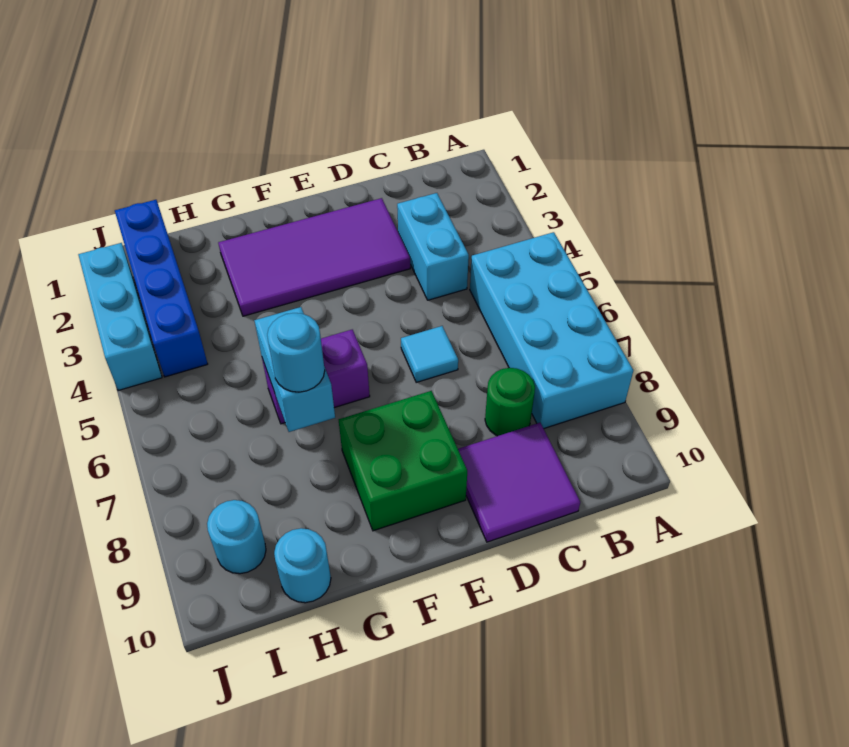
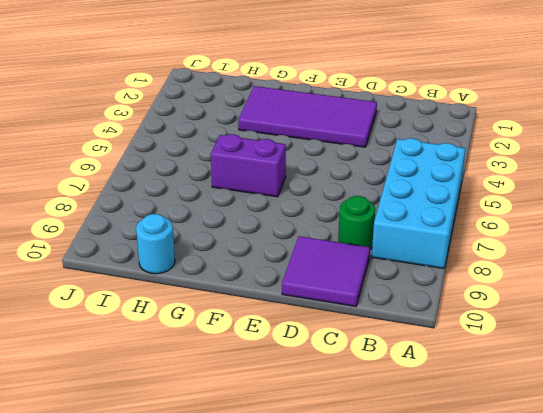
none -> cyan brick C3:C4 level 1
none -> cyan tile D6 level 1
none -> green brick E8:F9 level 1

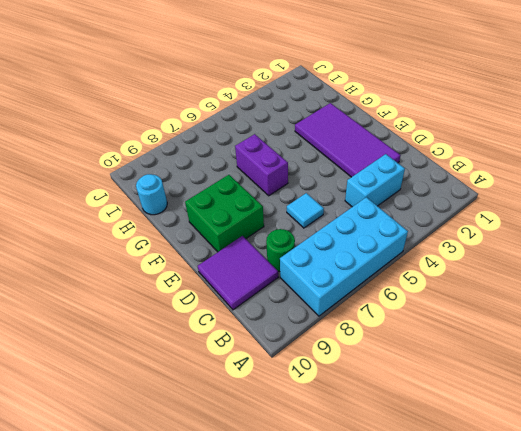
none -> blue brick I1:I4 level 1
none -> cyan round brick I9 level 1
none -> cyan brick J2:J4 level 1

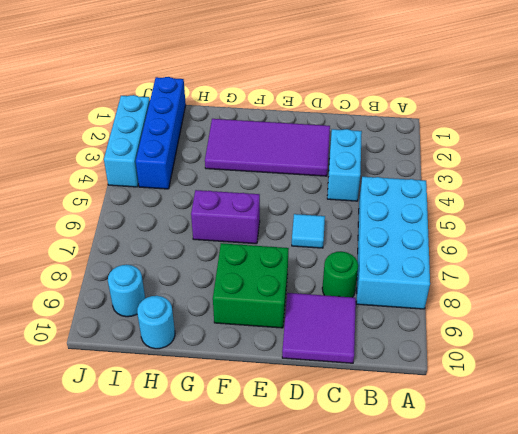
none -> cyan brick G6:G7 level 2
none -> cyan round brick G7 level 3

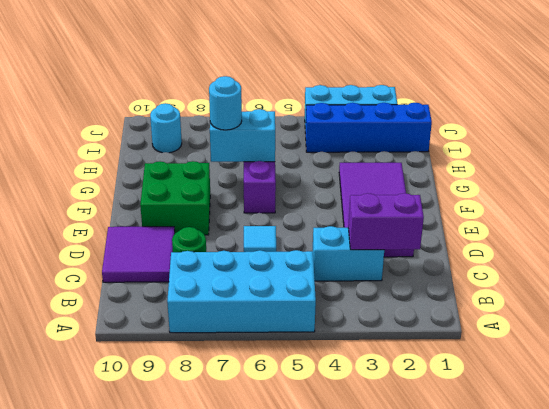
purple brick C2:C3 level 2 -> none
none -> cyan round brick H10 level 1

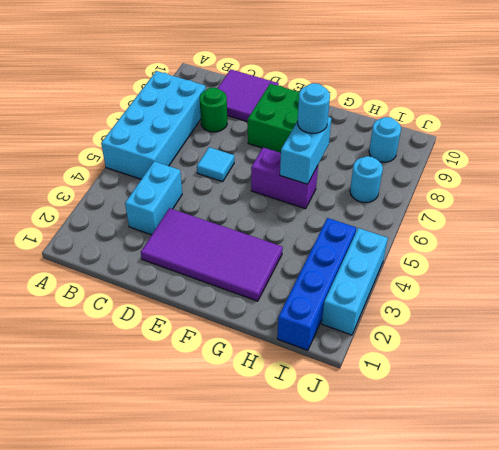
cyan round brick I7 level 1 -> cyan round brick H10 level 1

